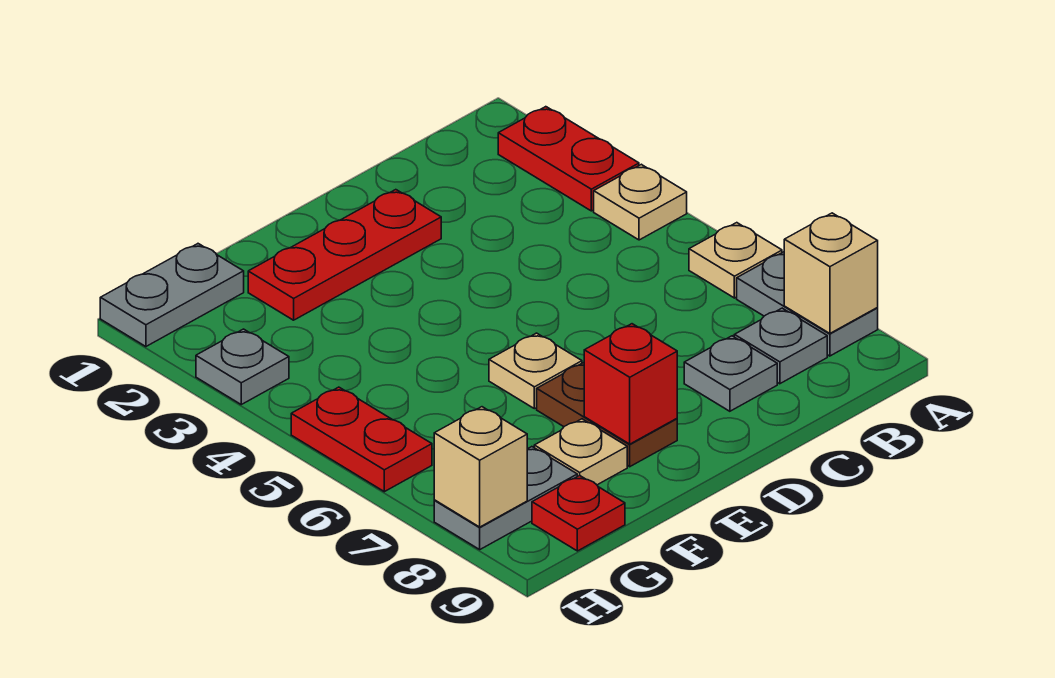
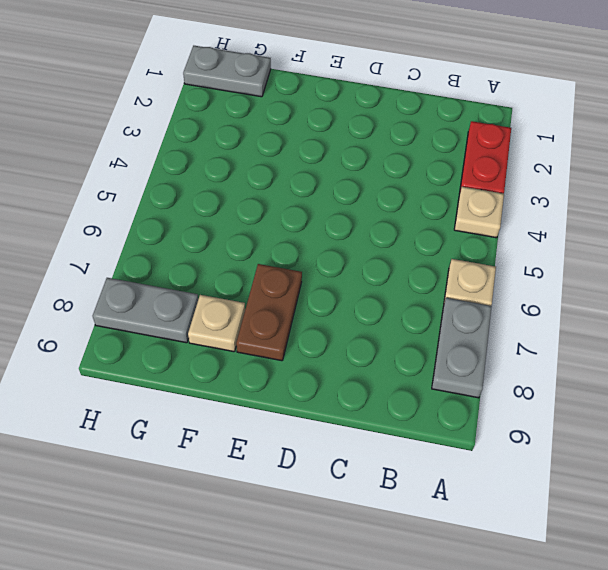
none -> grey plate B8 level 1
none -> grey plate C8 level 1
none -> red plate D2:F2 level 1

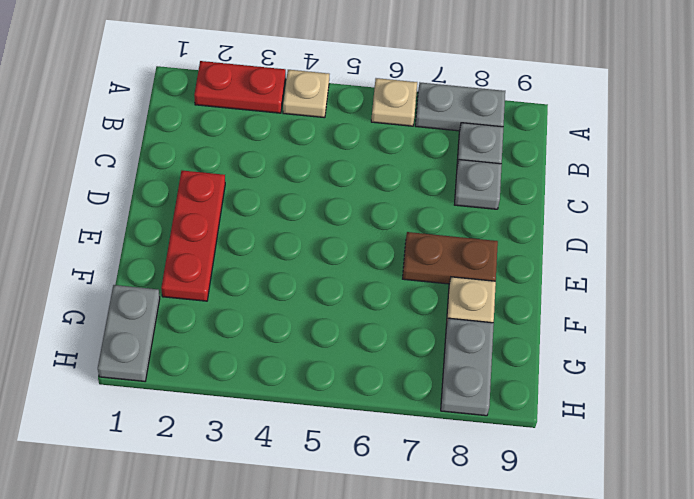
none -> tan plate E6 level 1
none -> red plate G9 level 1
none -> grey plate H3 level 1

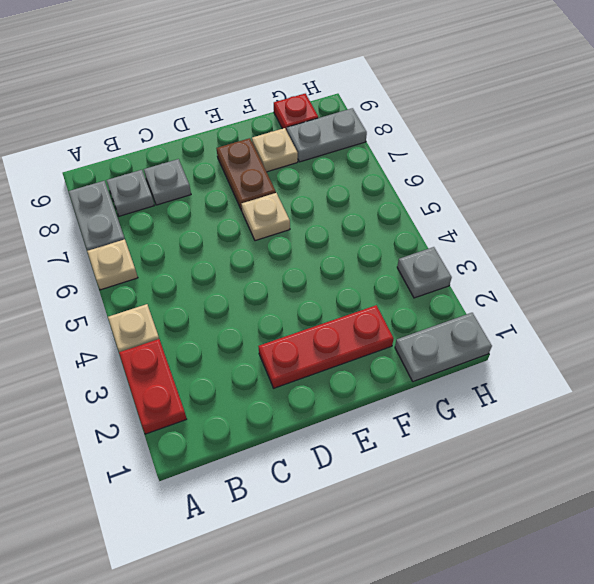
none -> red plate H5:H6 level 1
none -> tan brick A8 level 2
none -> red brick E8 level 2

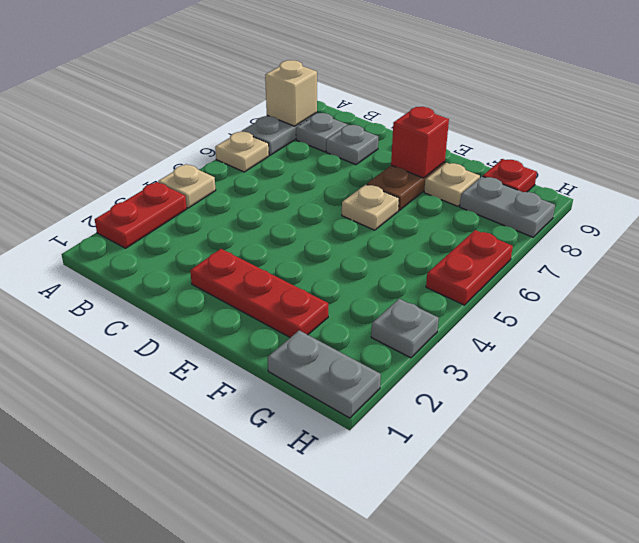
none -> tan brick H8 level 2

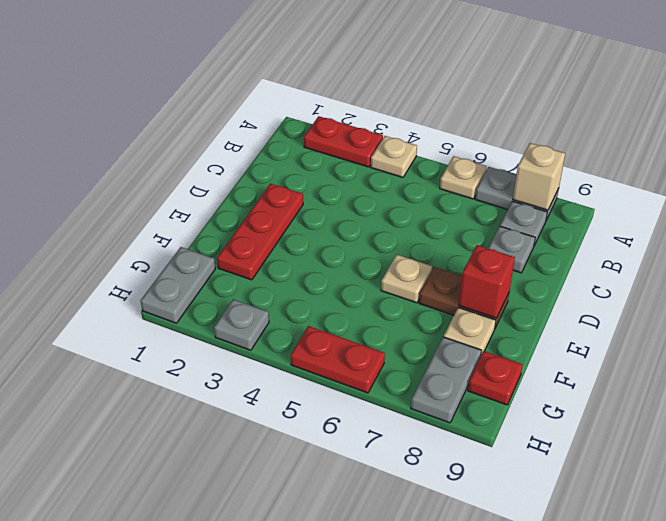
none -> tan brick H8 level 2

